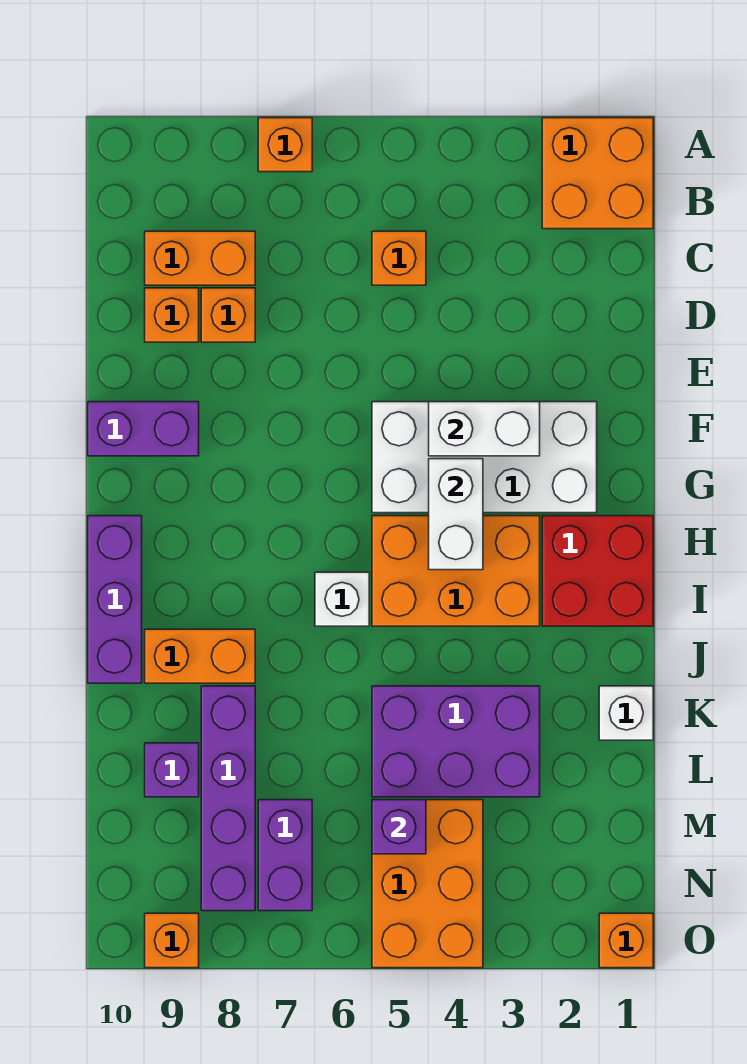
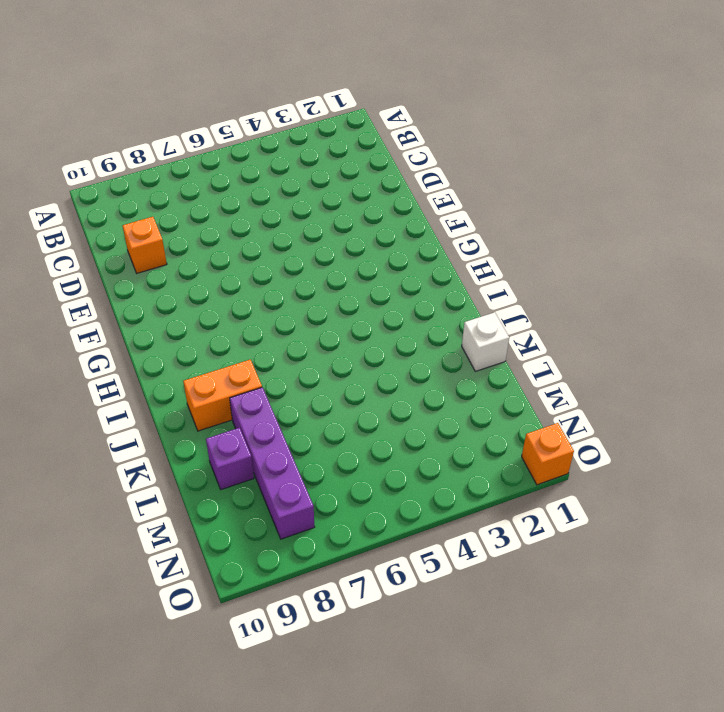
none -> orange brick A1:B2 level 1
none -> orange brick A7 level 1
none -> orange brick C5 level 1

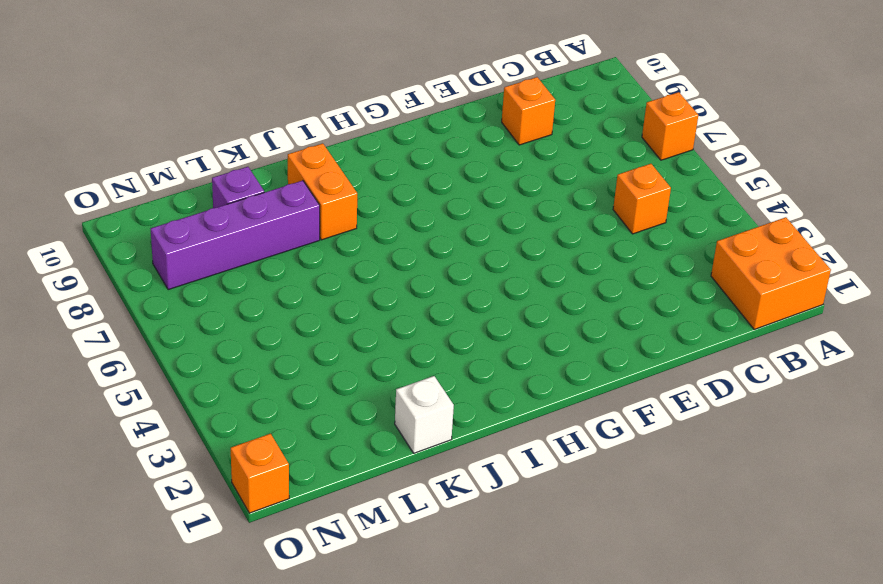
none -> orange brick C8:C9 level 1
none -> orange brick D8 level 1
none -> white brick F2:G5 level 1

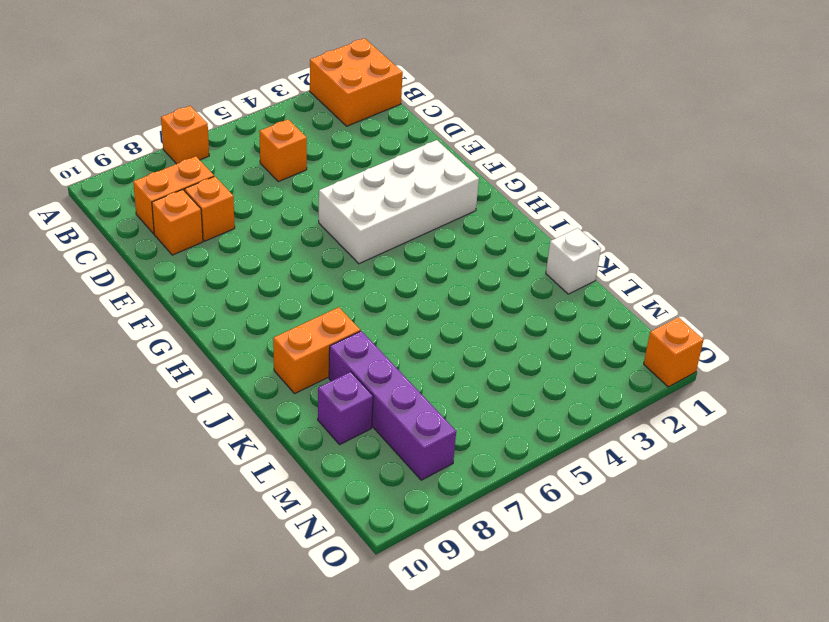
none -> purple brick F9:F10 level 1
none -> red brick H1:I2 level 1
none -> orange brick H3:I5 level 1

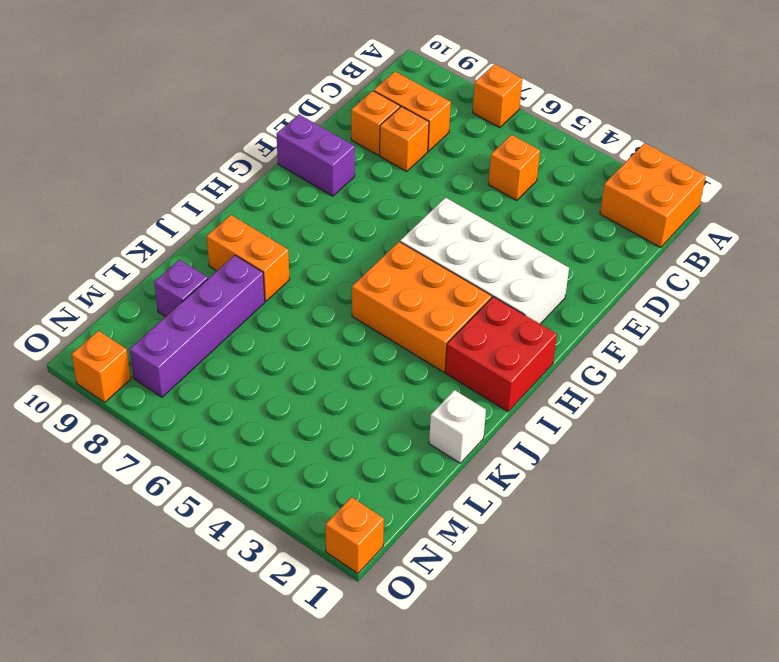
none -> purple brick H10:J10 level 1
none -> white brick I6 level 1
none -> purple brick K3:L5 level 1

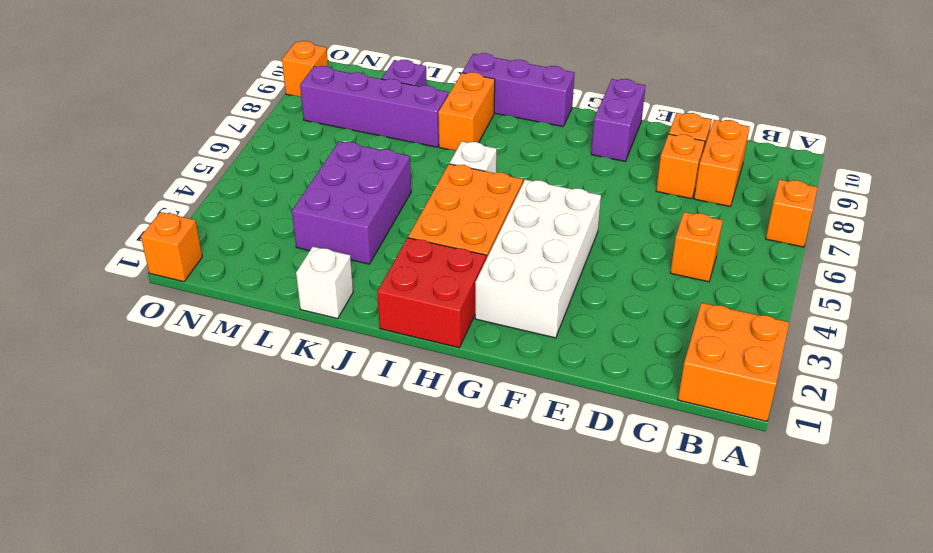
none -> orange brick M4:O5 level 1
none -> purple brick M7:N7 level 1
none -> white brick F3:F4 level 2

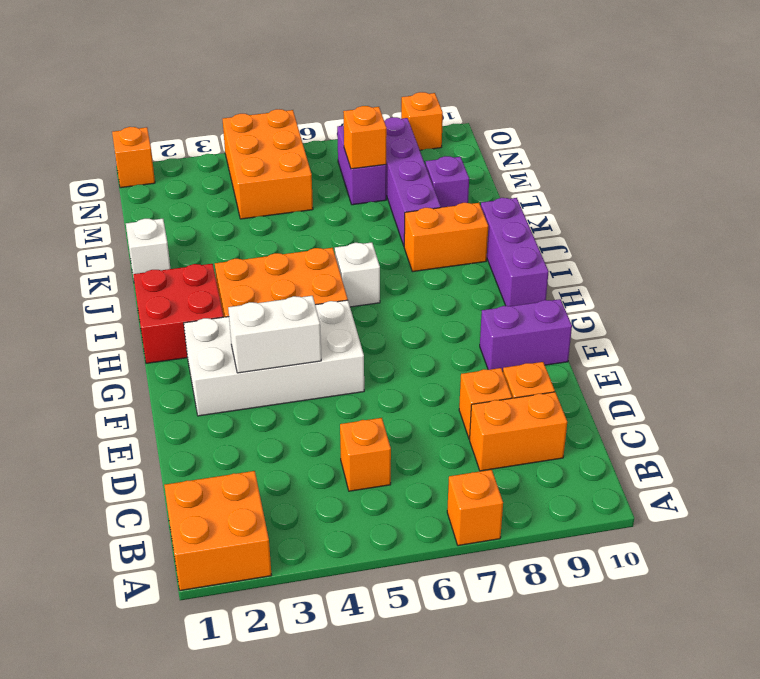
orange brick M7 level 2 -> none
none -> purple brick K3:L5 level 1
none -> white brick G4:H4 level 2
none -> purple brick M5 level 2

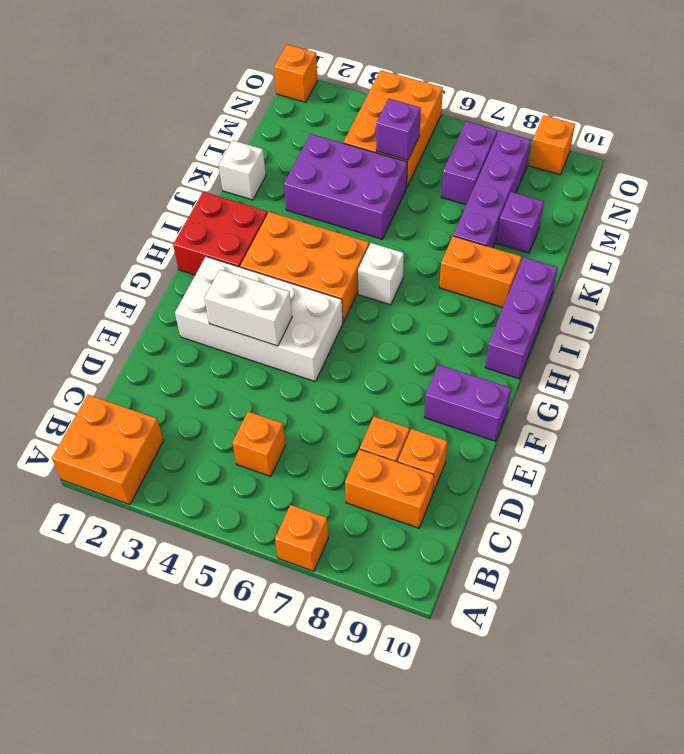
none -> white brick G4:H4 level 2

